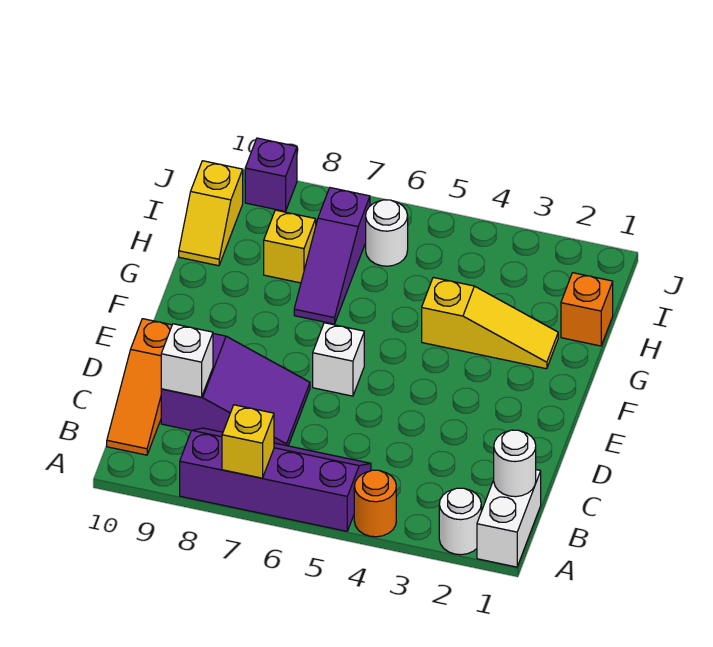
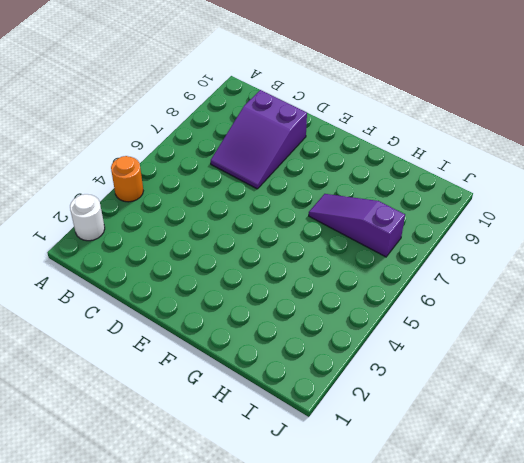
none -> white brick A1:B1 level 1
none -> purple slope A5:B8 level 1 top A
none -> orange slope B10:D10 level 1 top D

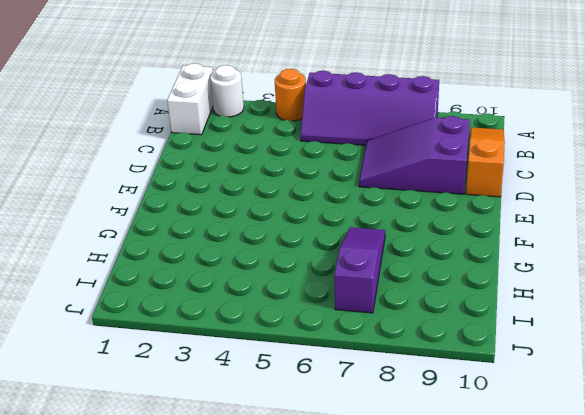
none -> white brick E6 level 1
none -> yellow slope G2:G4 level 1 top 4
none -> orange brick H1 level 1

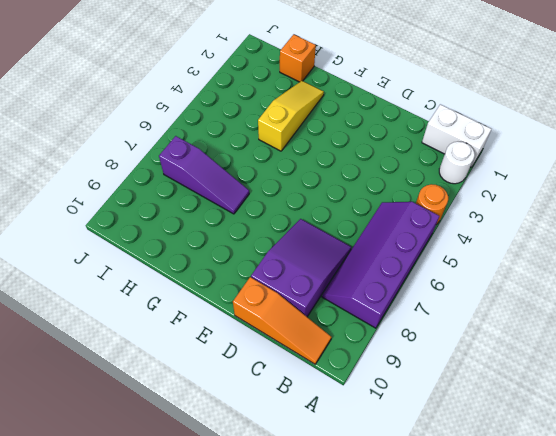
none -> white brick E6 level 1
none -> yellow brick H8 level 1
none -> yellow slope H10:I10 level 1 top I

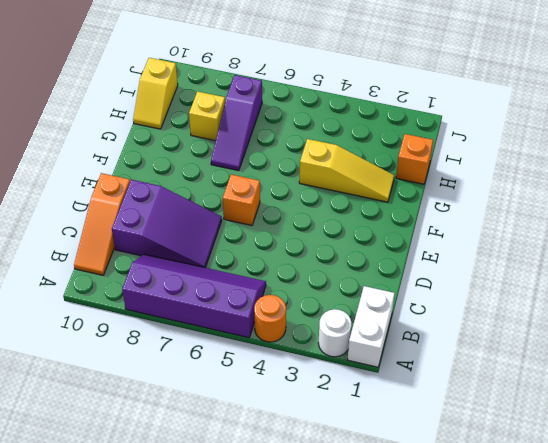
orange brick E6 level 1 -> white brick E6 level 1
none -> white round brick I6 level 1
none -> purple brick J9 level 1
none -> yellow brick A7 level 2

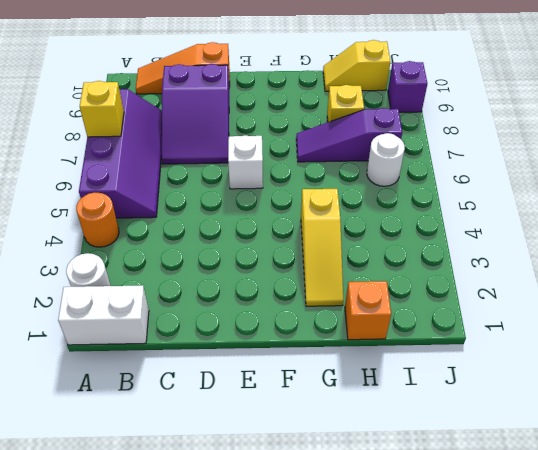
none -> white round brick B1 level 2
none -> white brick C9 level 2

